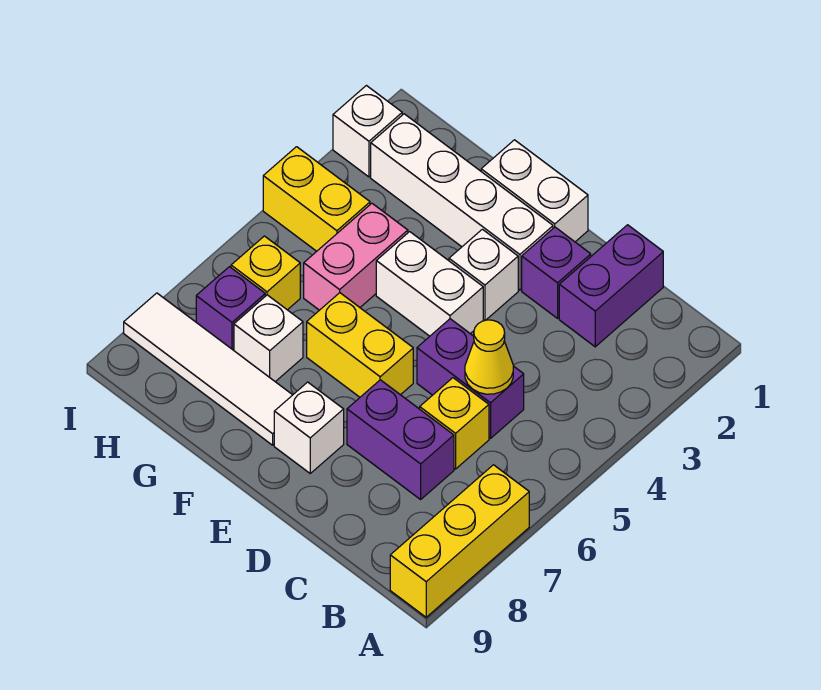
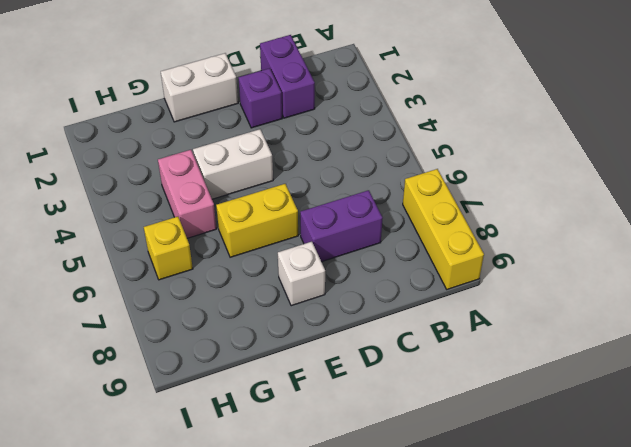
none -> purple brick C5:D5 level 1
none -> yellow brick C6 level 1
none -> white brick E2:H2 level 1

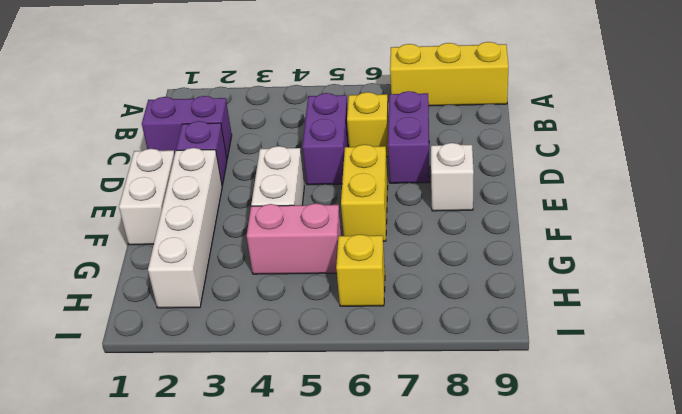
none -> white brick E3 level 1
none -> white tile F8:I8 level 1
none -> white brick G7 level 1

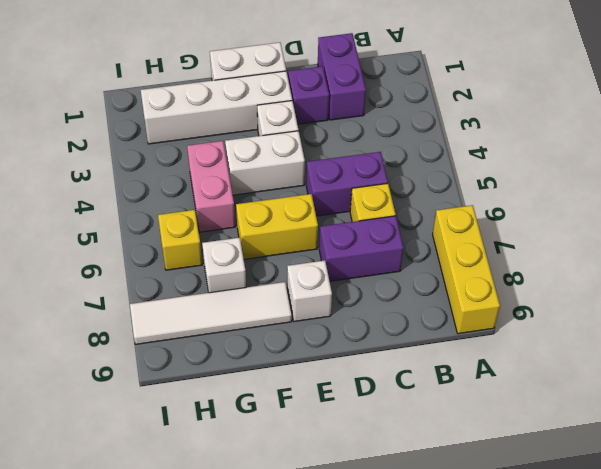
none -> yellow brick H4:I4 level 1
none -> purple brick H7 level 1
none -> white brick I2 level 1

